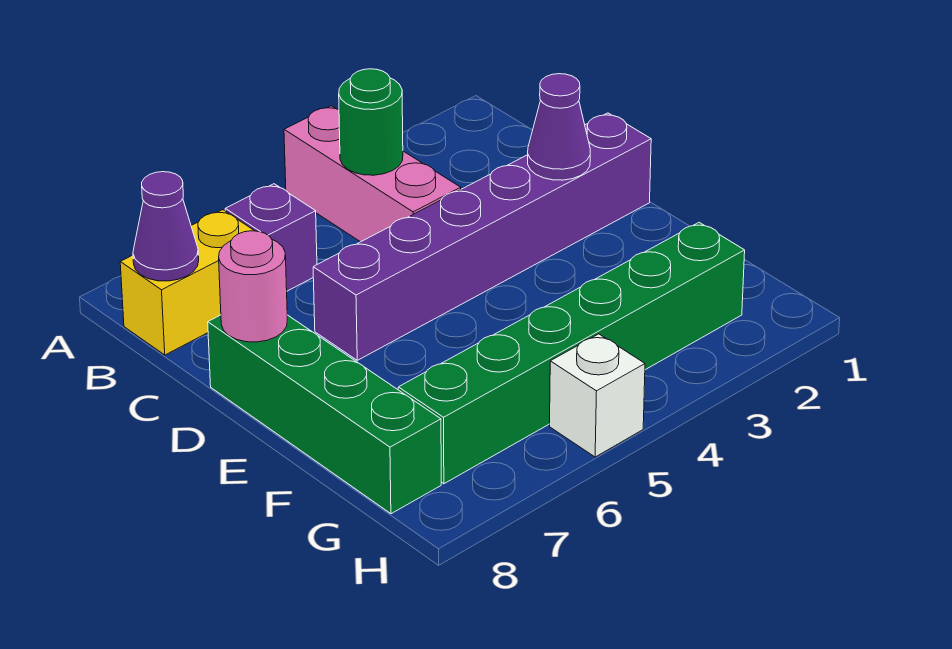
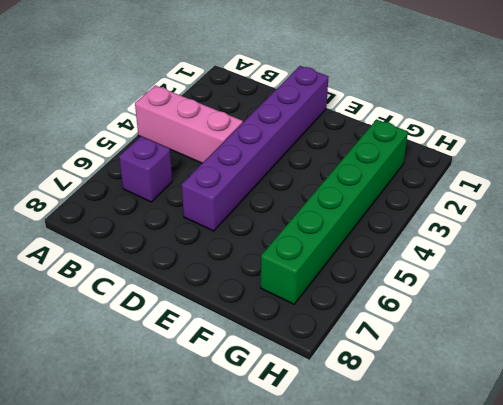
none -> yellow brick B7:B8 level 1
none -> green brick D8:G8 level 1

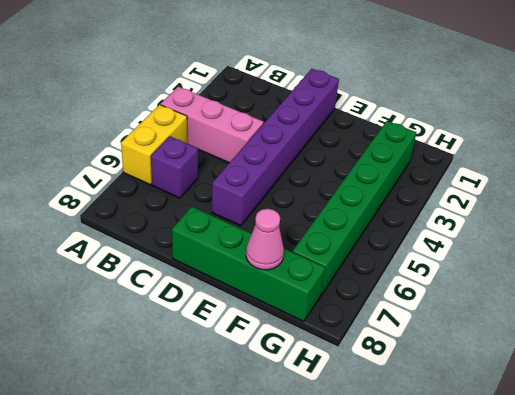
yellow brick A5:A6 level 1 -> yellow brick B7:B8 level 1
pink cone F8 level 2 -> none
none -> white brick H5 level 1
none -> green round brick B4 level 2

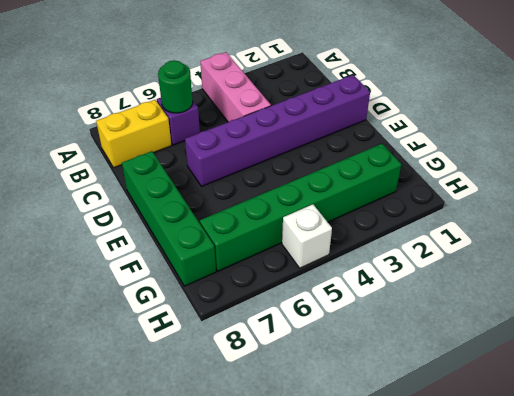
green round brick B6 level 2 -> green round brick B4 level 2
none -> purple cone B8 level 2
none -> purple cone D2 level 2

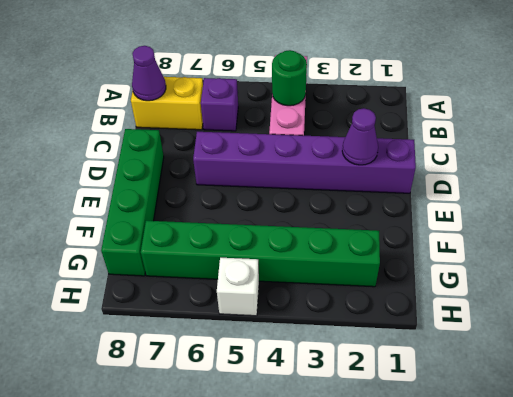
none -> pink round brick D8 level 2

